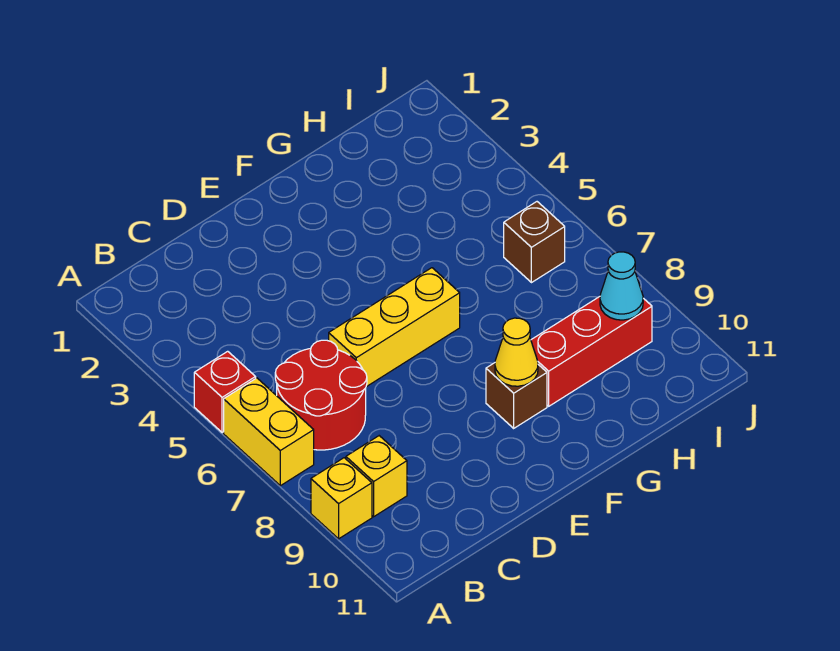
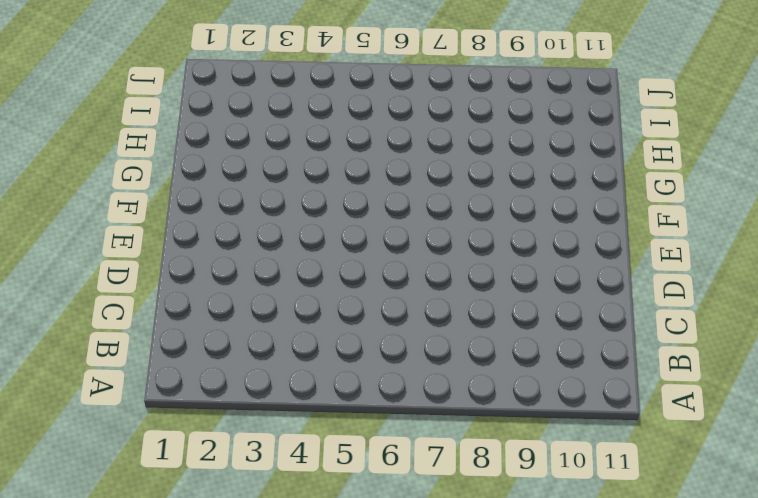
none -> red brick A5 level 1
none -> yellow brick A6:A7 level 1

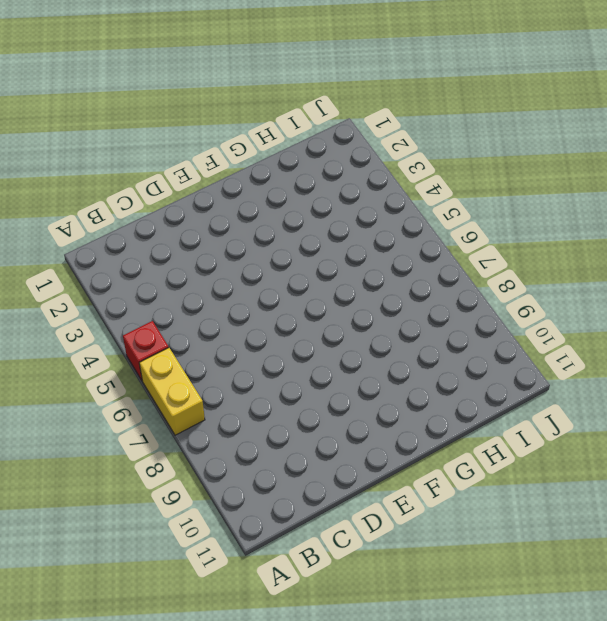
none -> yellow brick A9 level 1
none -> red round brick B6:C7 level 1

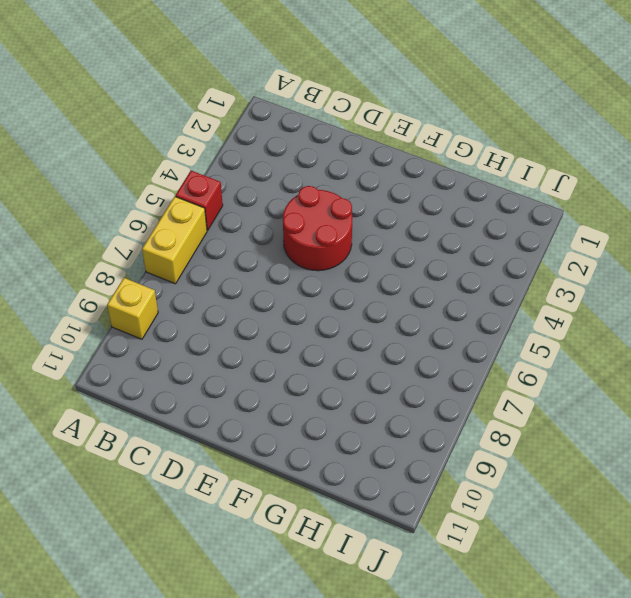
red round brick D4:E5 level 1 -> red round brick B6:C7 level 1
none -> yellow brick B9 level 1
none -> yellow brick D6:F6 level 1

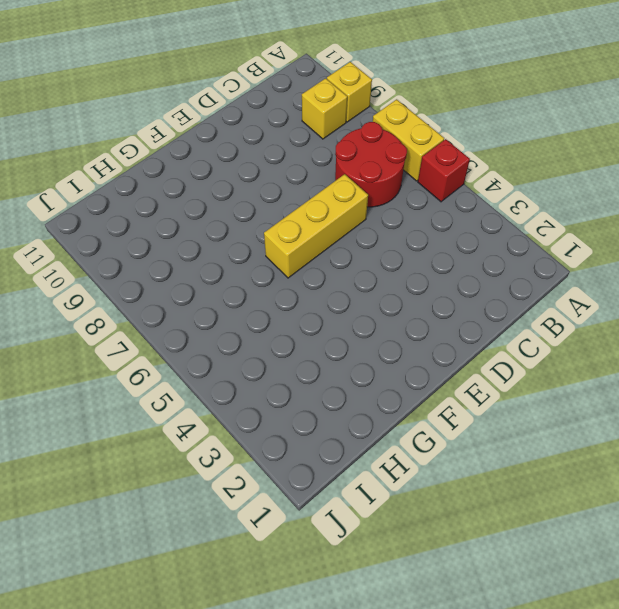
none -> brown brick F9 level 1
none -> red brick G9:I9 level 1

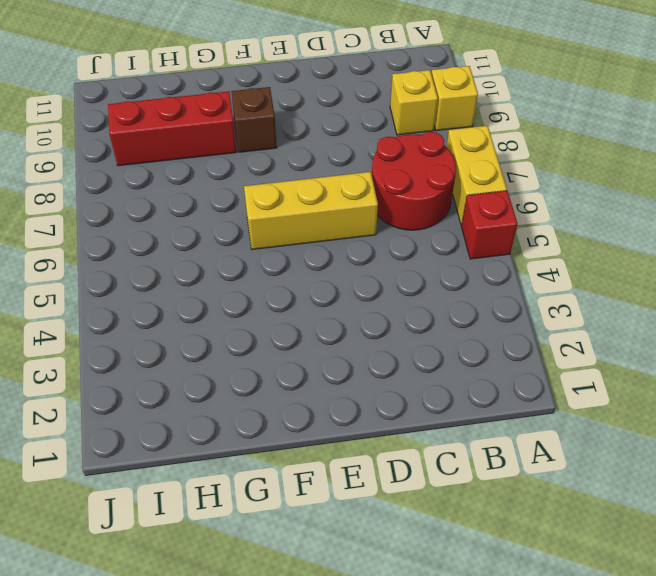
none -> brown brick I6 level 1
none -> yellow cone F9 level 2

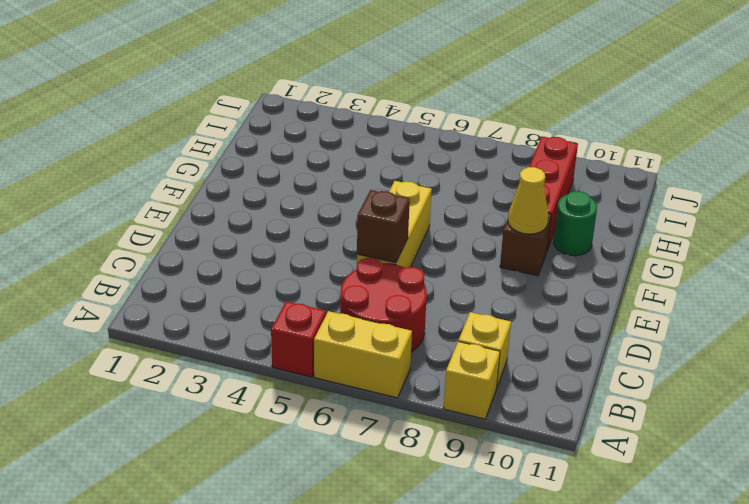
brown brick D6 level 2 -> brown brick I6 level 1
green round brick G10 level 1 -> none
none -> cyan cone I9 level 2

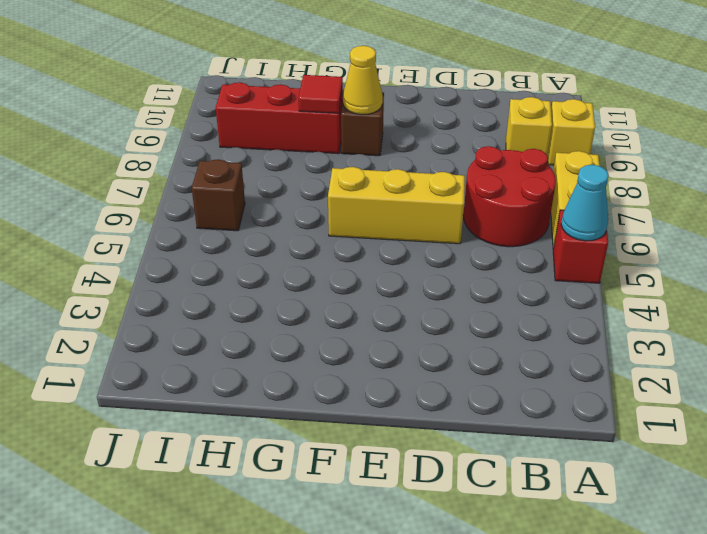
cyan cone A5 level 2 -> cyan cone I9 level 2
red tile G9 level 2 -> none

